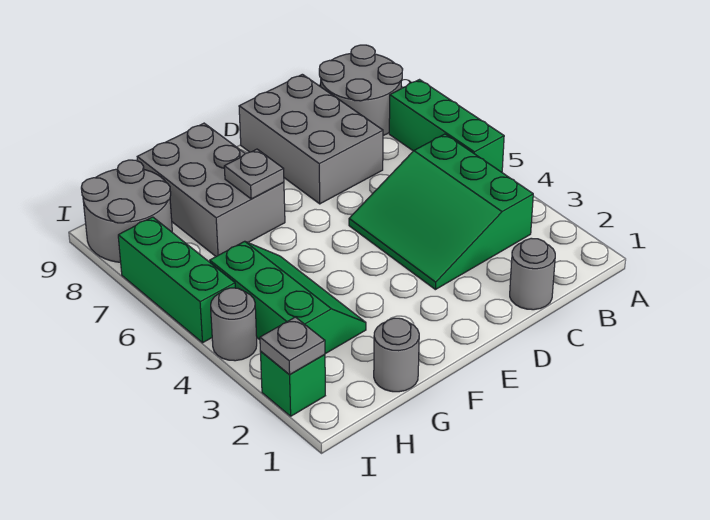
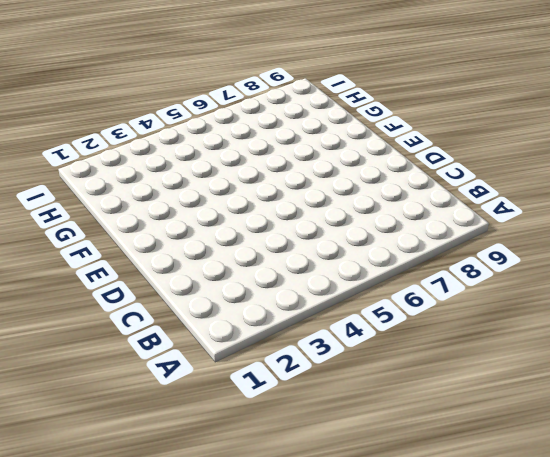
none -> green brick A5:A7 level 1
none -> grey round brick A8:B9 level 1
none -> green slope B3:D5 level 1 top B

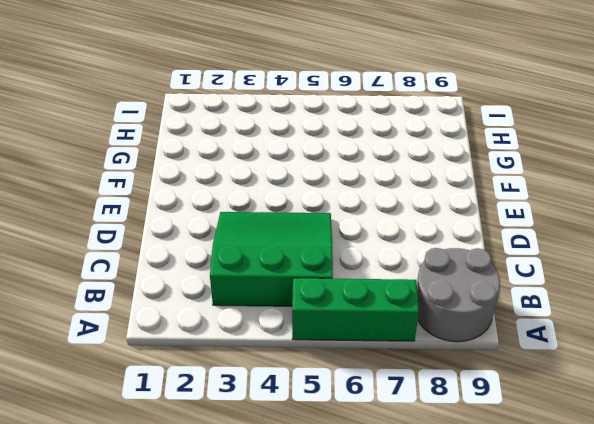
none -> grey round brick C1 level 1
none -> grey brick C7:D9 level 1
none -> grey brick F7:G9 level 1

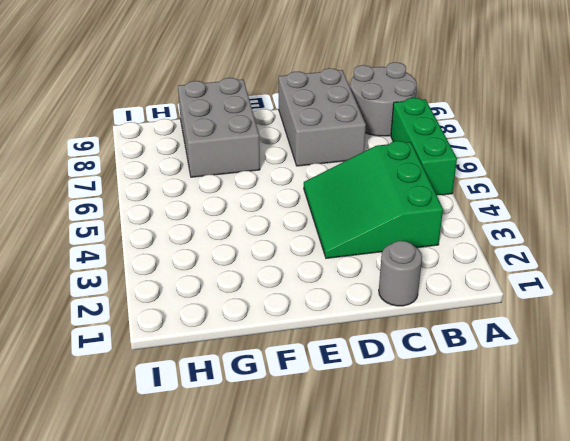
none -> grey round brick G1 level 1
none -> green slope G3:H5 level 1 top H
none -> grey round brick H8:I9 level 1

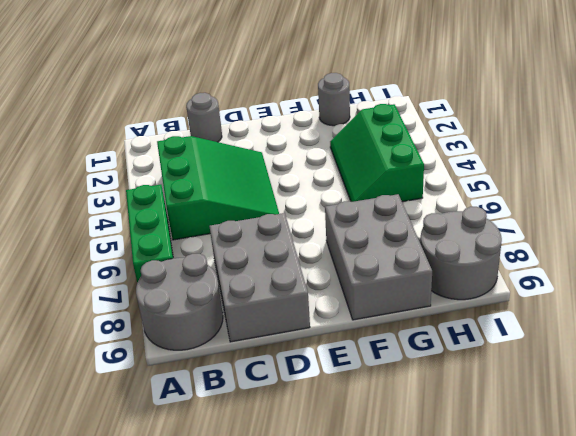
none -> green brick I2 level 1
none -> grey round brick I4 level 1
none -> green brick I5:I7 level 1

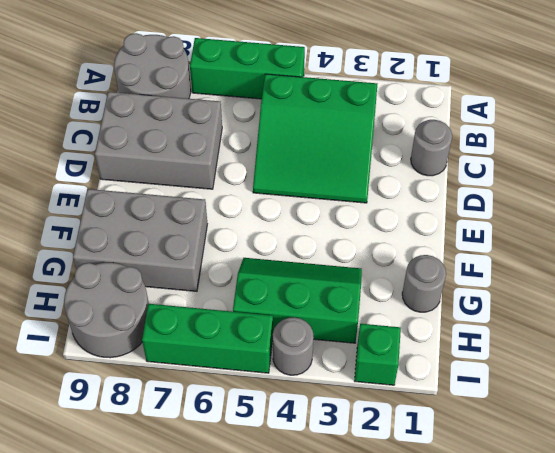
none -> grey plate F7 level 2
none -> grey plate I2 level 2

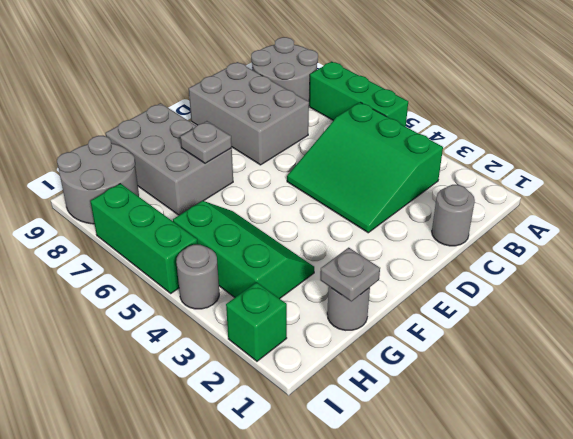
grey plate G1 level 2 -> grey plate I2 level 2

